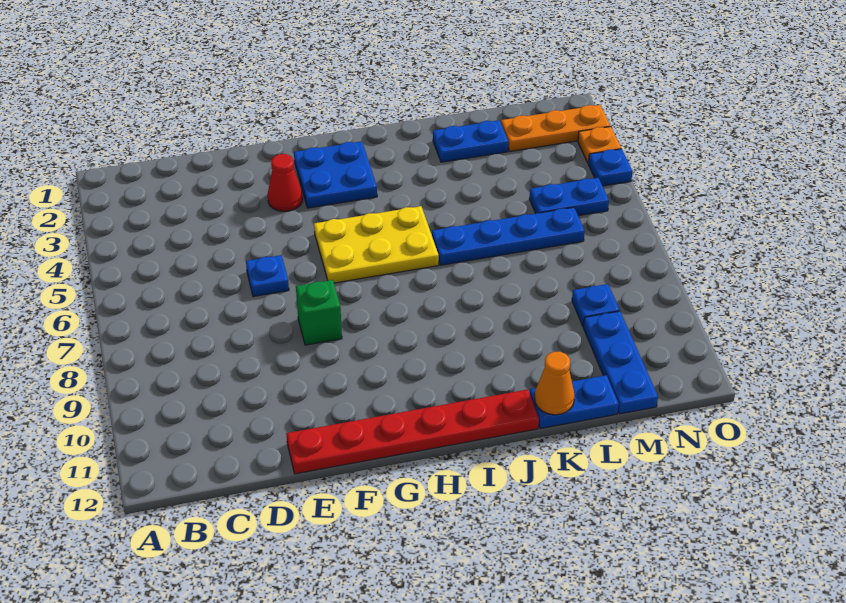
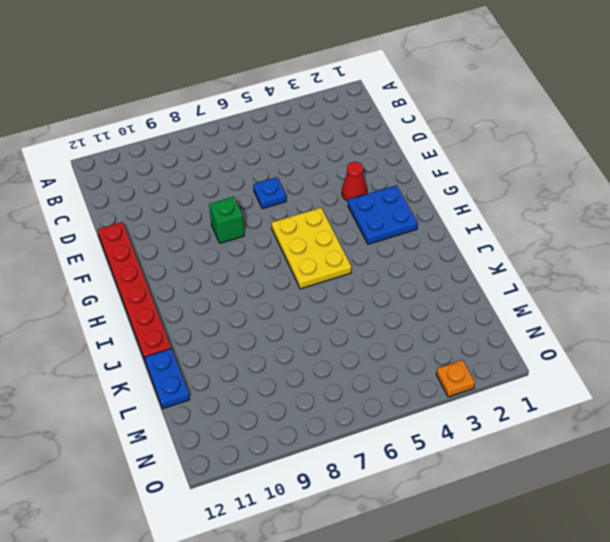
none -> blue plate J6:M6 level 1
none -> blue plate K2:L2 level 1
none -> orange plate M2:O2 level 1

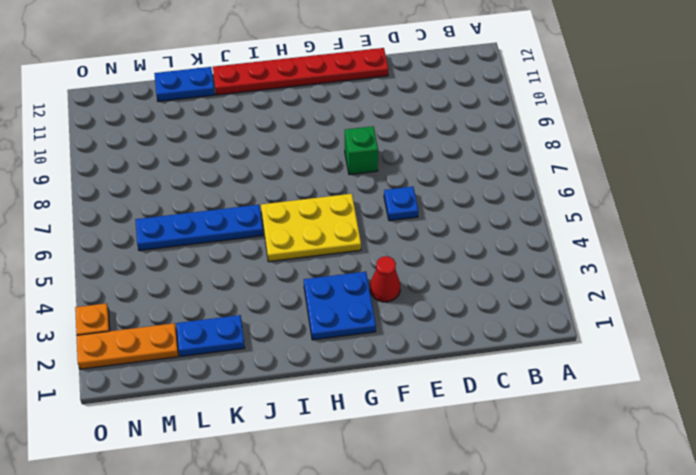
none -> blue plate M5:N5 level 1
none -> blue plate M9 level 1
none -> blue plate M10:M12 level 1

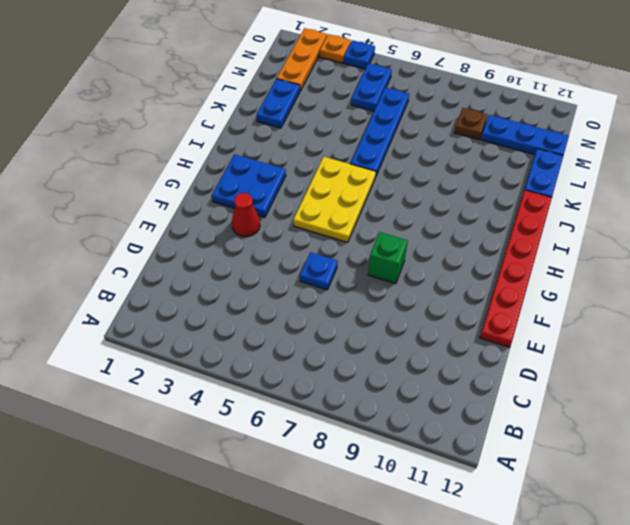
brown plate M9 level 1 -> blue plate M9 level 1
none -> orange cone K12 level 2

